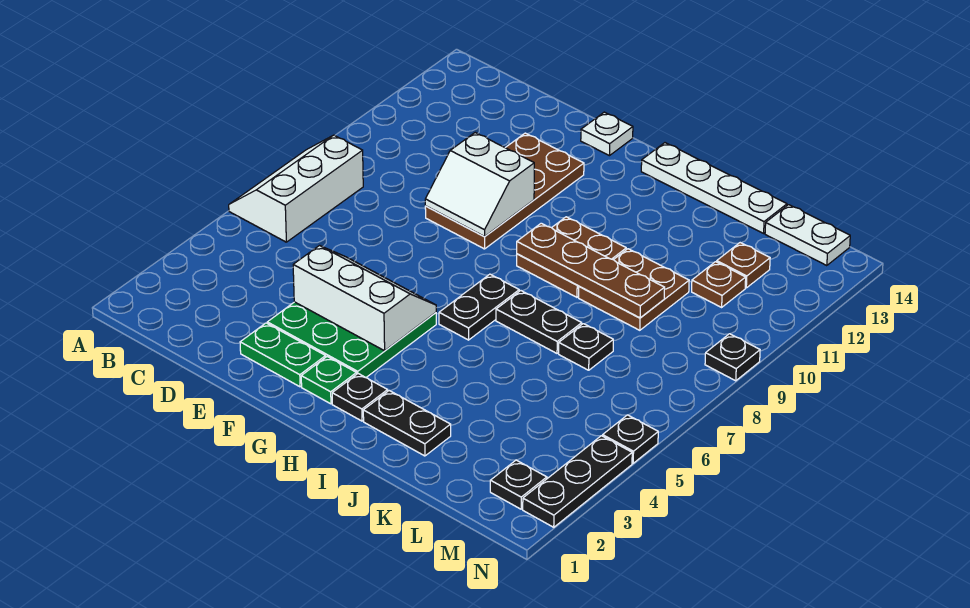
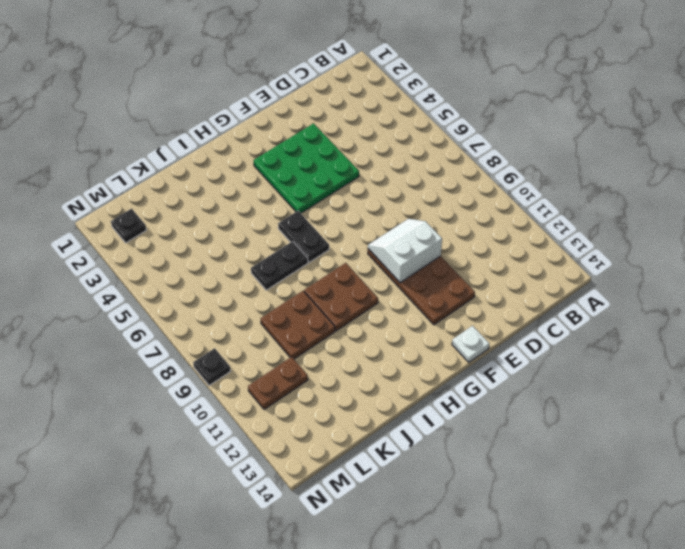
brown plate L11:M11 level 1 -> brown plate L11 level 1
none -> white slope A6:B8 level 1 top B
none -> green plate E2:F2 level 1
none -> green plate G2 level 1

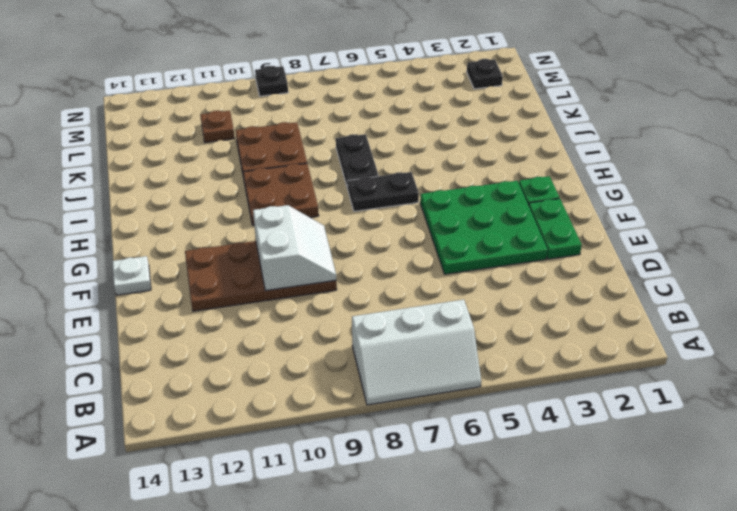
none -> black plate H2 level 1
none -> white plate H14:K14 level 1
none -> black plate I2:J2 level 1

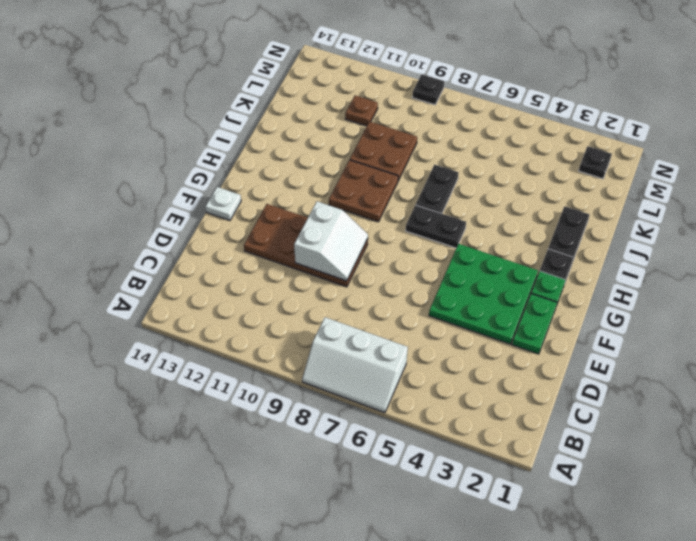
none -> white plate H14:K14 level 1
none -> black plate K7 level 1
none -> brown plate L12 level 1

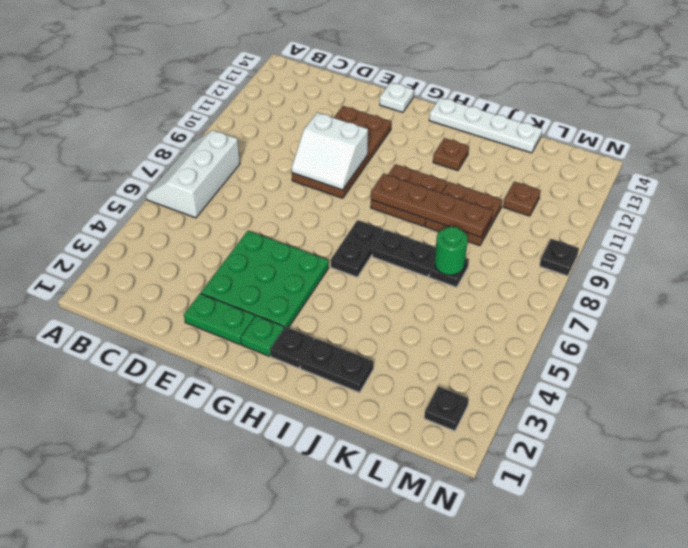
brown plate I12 level 1 -> brown plate L12 level 1
green round brick K7 level 2 -> none
none -> white plate L14:M14 level 1
none -> black plate N2:N4 level 1
none -> black plate N5 level 1

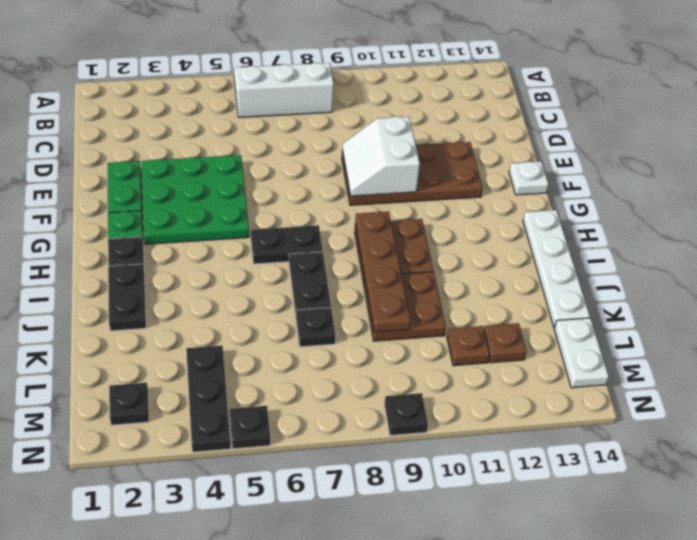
black plate L4:N4 level 1 -> black plate N2:N4 level 1
none -> white slope E4:G5 level 2 top 4

